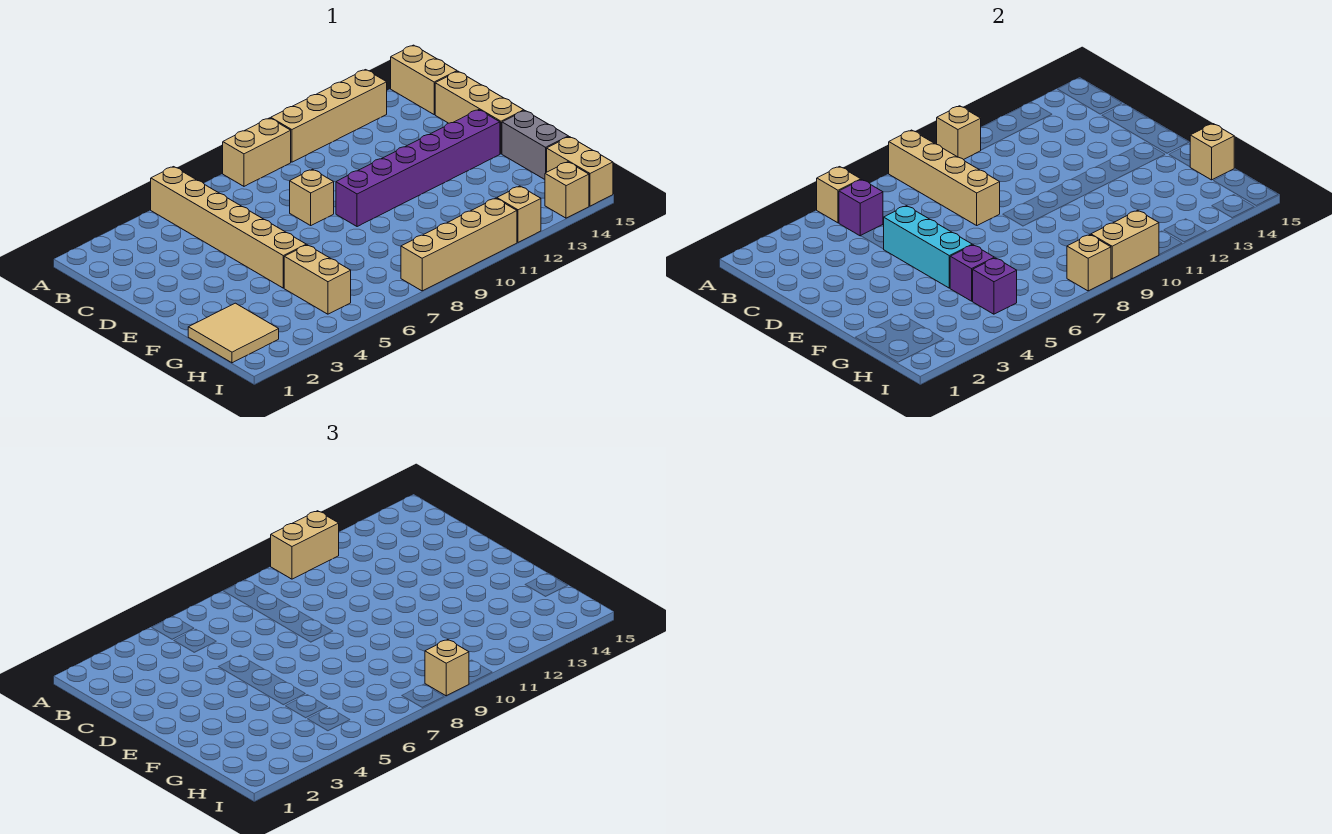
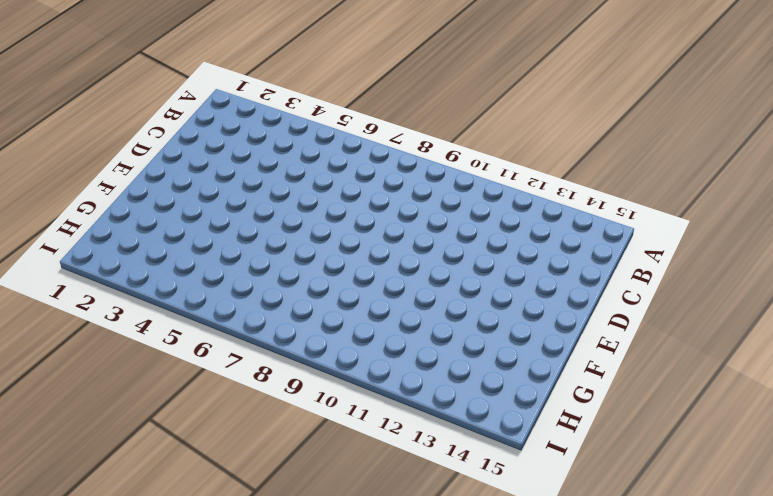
none -> tan brick A5:F5 level 1
none -> tan brick A8:A9 level 1
none -> tan brick A10:A13 level 1

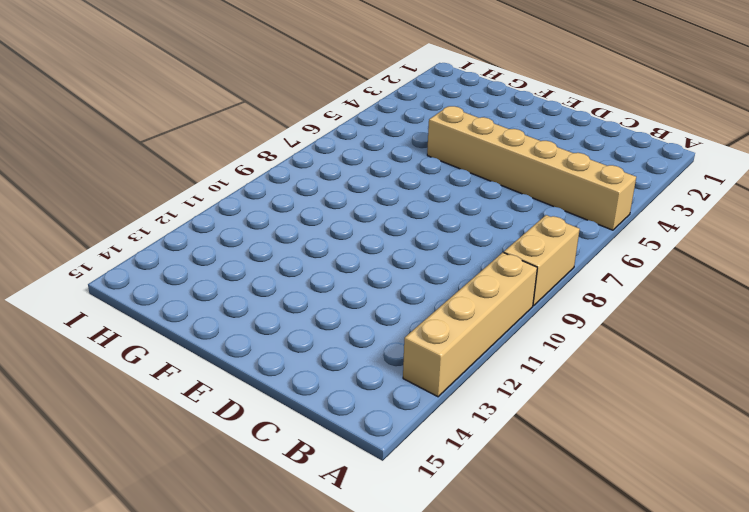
none -> tan brick A15:B15 level 1
none -> tan brick C15:E15 level 1
none -> tan brick D8 level 1

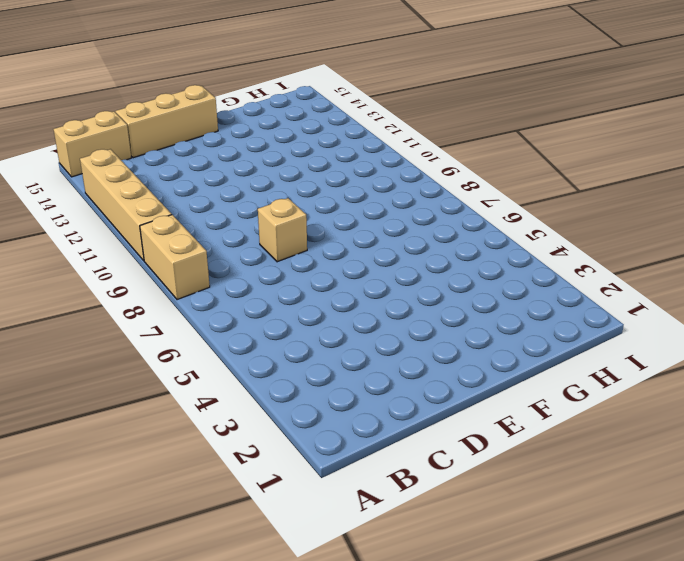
none -> tan brick A5:F5 level 1
none -> purple brick E9:E14 level 1
none -> grey brick F15:G15 level 1

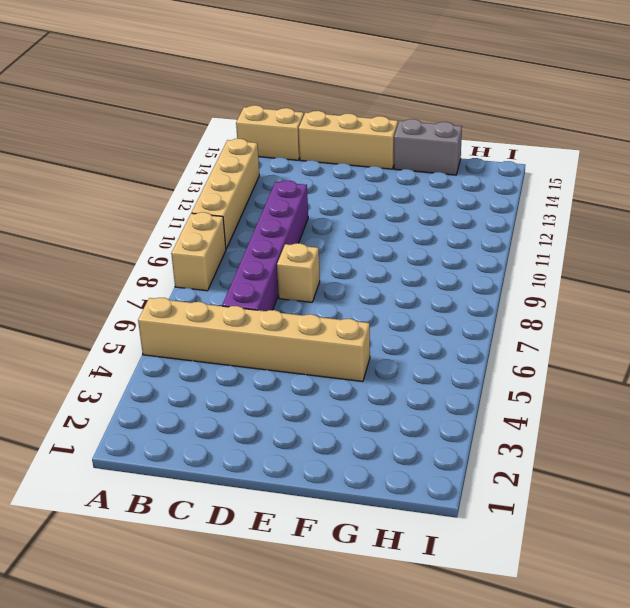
purple brick C6:C11 level 1 -> purple brick E9:E14 level 1
none -> tan tile G1:H2 level 1
none -> tan brick G5:H5 level 1
none -> tan brick H15:I15 level 1

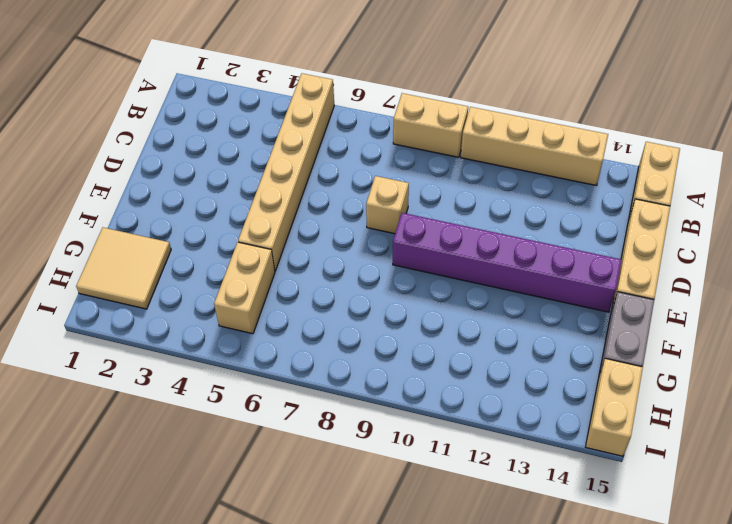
none -> tan brick I8:I11 level 1
none -> tan brick I12 level 1
none -> tan brick I14 level 1

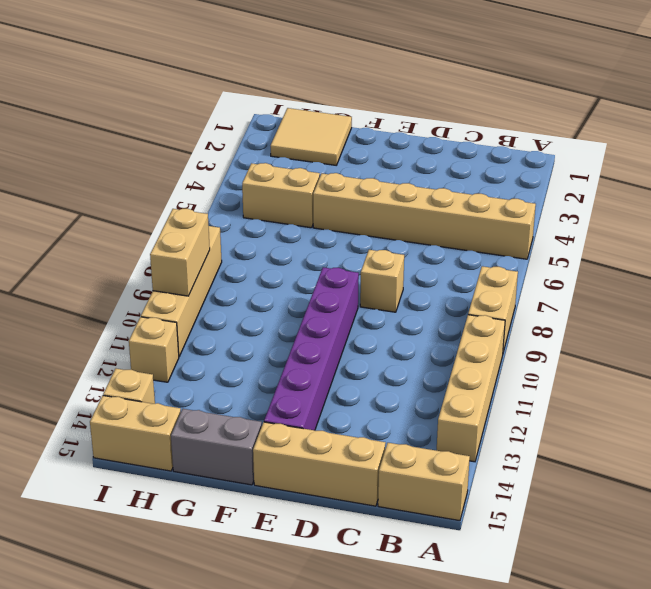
none -> tan brick A5 level 2
none -> tan brick A8:D8 level 2
none -> tan brick A10 level 2

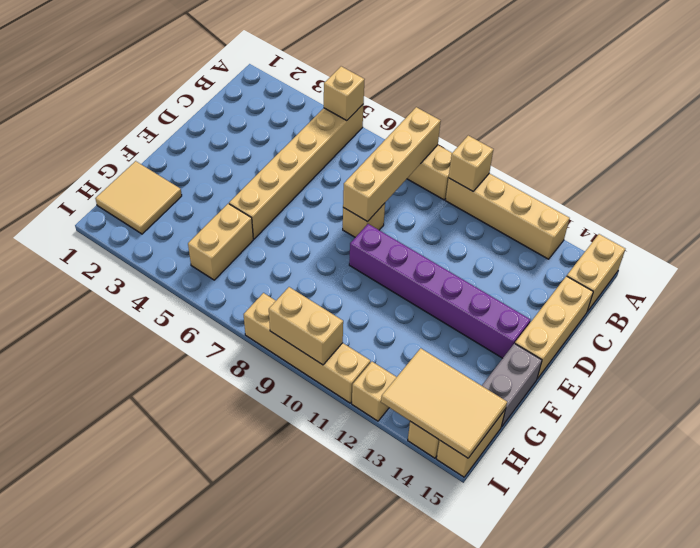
tan tile H13:I15 level 2 -> none
none -> purple brick B5 level 2
none -> cyan brick D5:F5 level 2
none -> purple brick G5 level 2

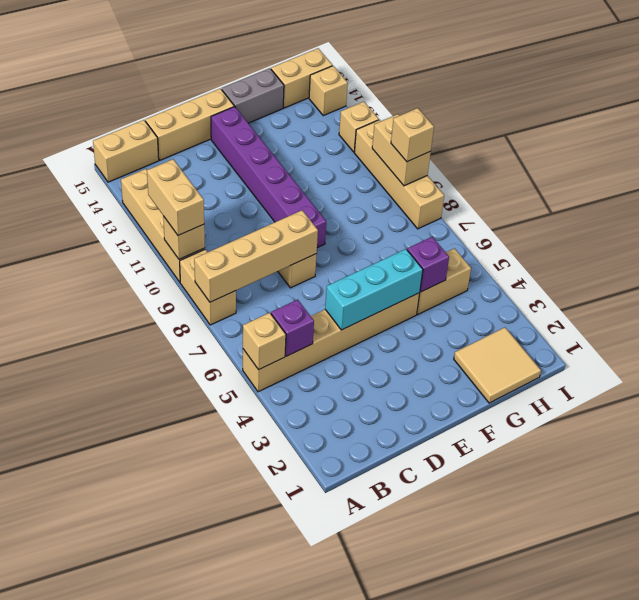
none -> tan brick G15 level 2
none -> purple brick H5 level 2
none -> tan brick I8 level 2

